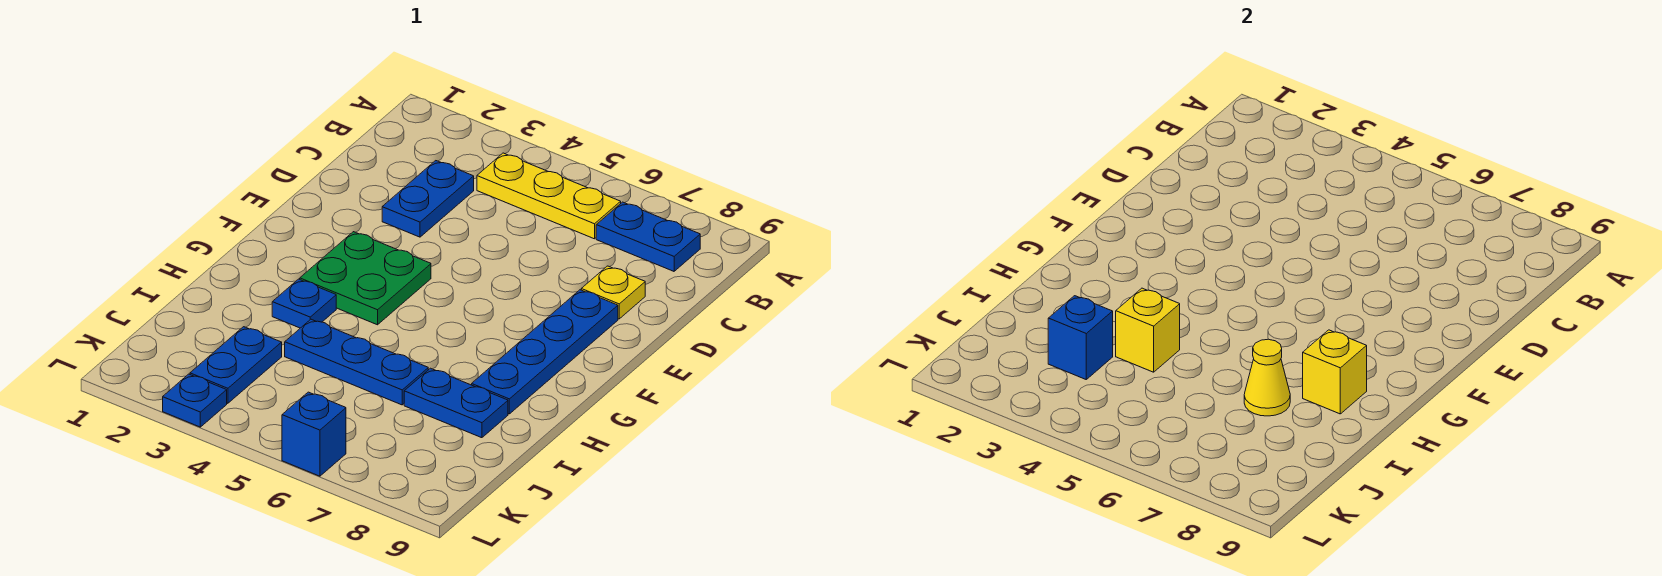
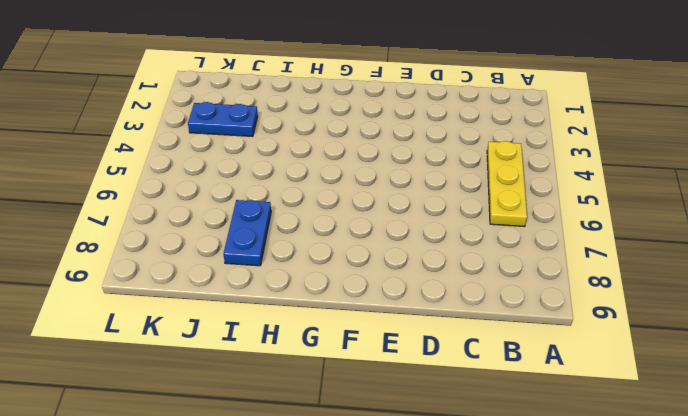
none -> blue plate B7:B8 level 1
none -> blue plate C3:D3 level 1
none -> yellow plate D8 level 1

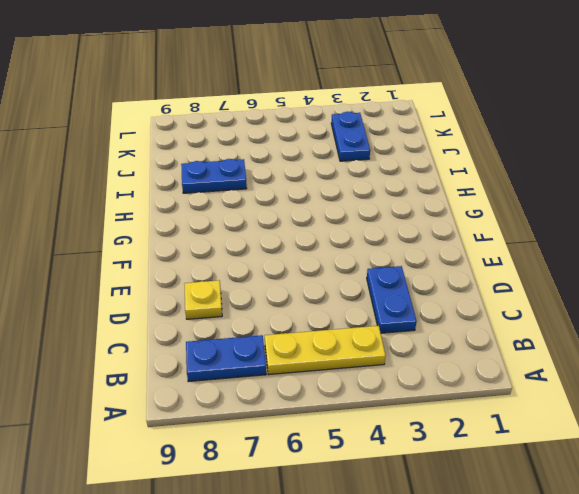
none -> blue plate E8:H8 level 1
none -> green plate F3:G4 level 1
none -> blue plate H3 level 1

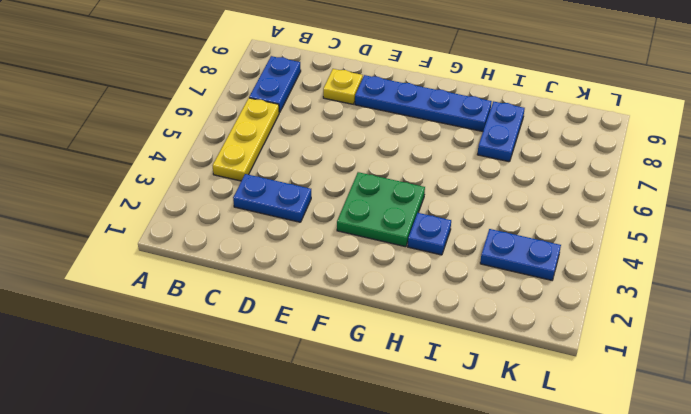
none -> blue plate I4:I6 level 1
none -> blue plate L3 level 1
none -> blue brick L6 level 1

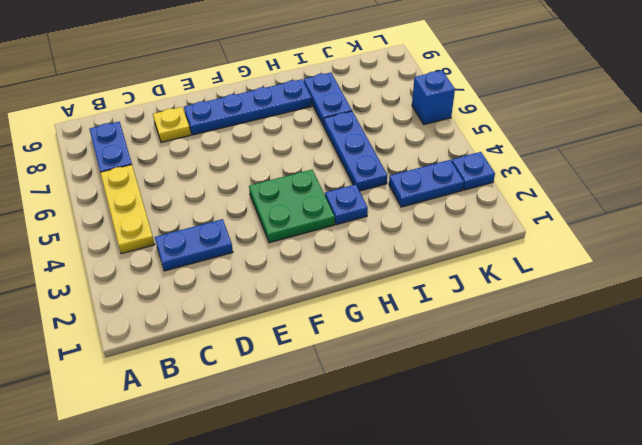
none -> yellow brick H8 level 2
none -> yellow brick I4 level 2
none -> yellow cone I7 level 2

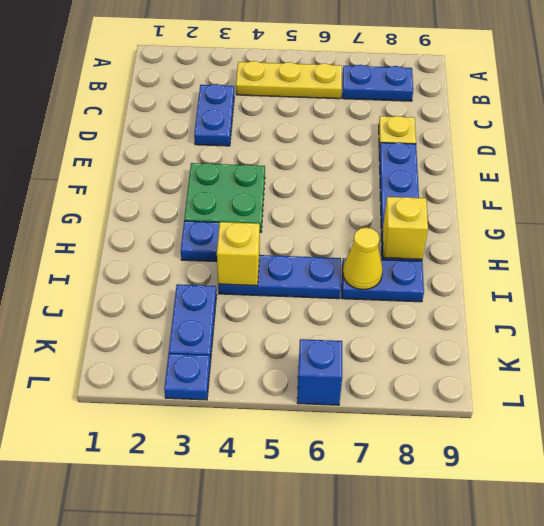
none -> blue brick J3 level 2

